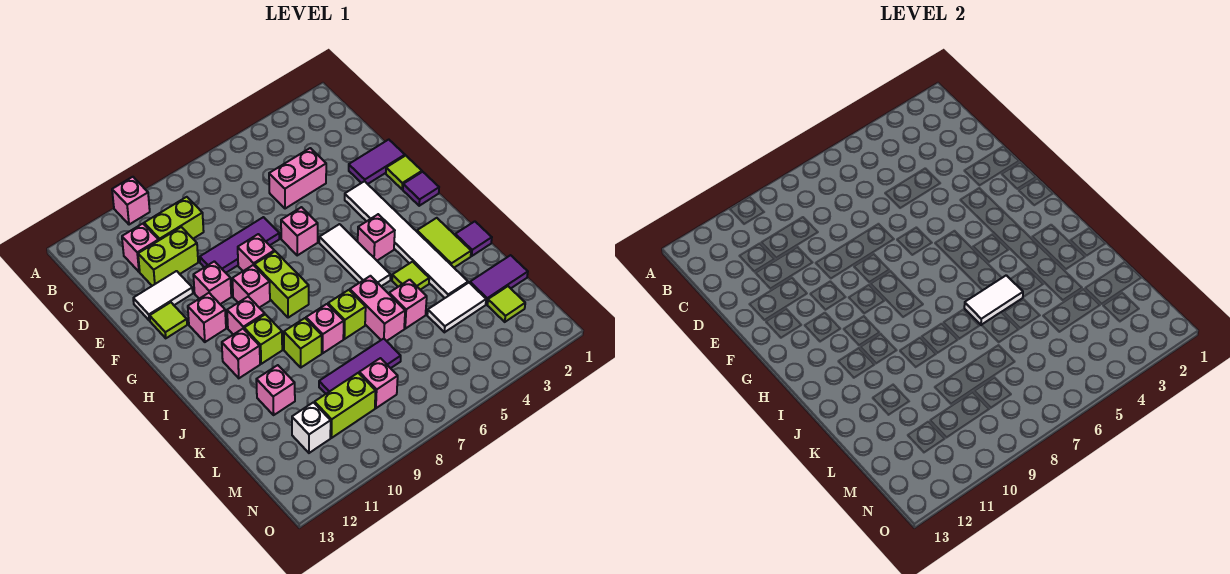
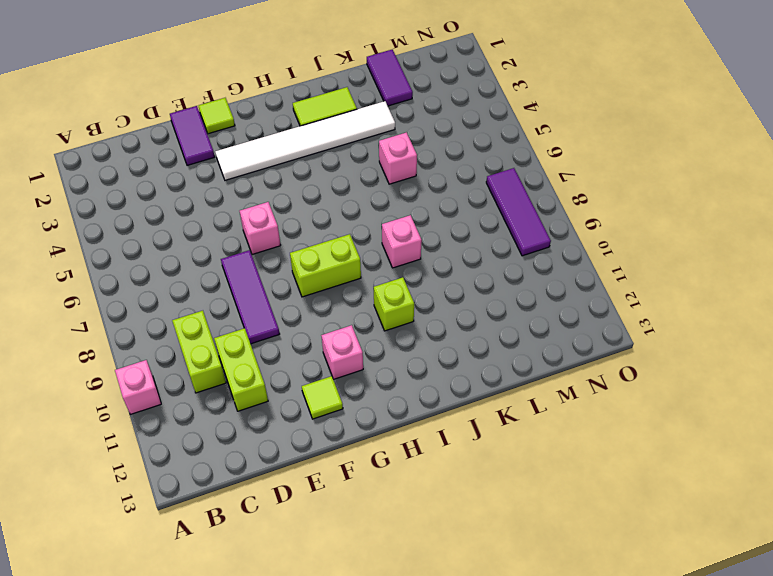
purple tile N7:N9 level 1 -> purple tile L7:L9 level 1
none -> pink brick C11 level 1
none -> pink brick D4:D5 level 1
none -> white tile E11:E12 level 1
none -> pink brick F8 level 1

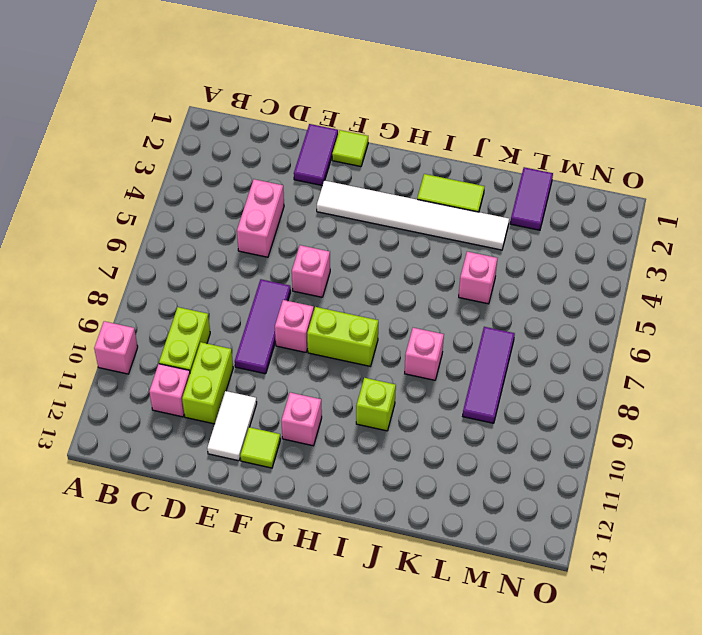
none -> pink brick F10 level 1
none -> purple tile G1 level 1
none -> white tile G5:I5 level 1
none -> pink brick G9 level 1

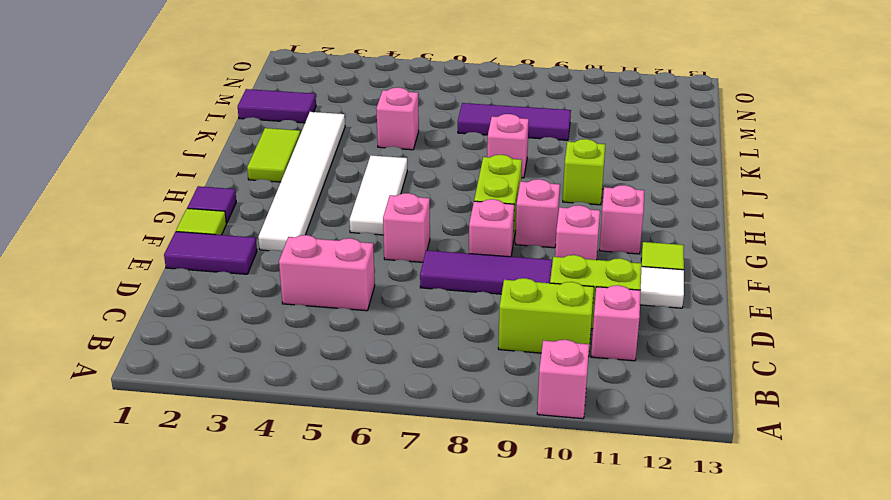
none -> pink brick H4 level 1
none -> pink brick H10 level 1
none -> pink brick I11 level 1
none -> purple tile J1 level 1

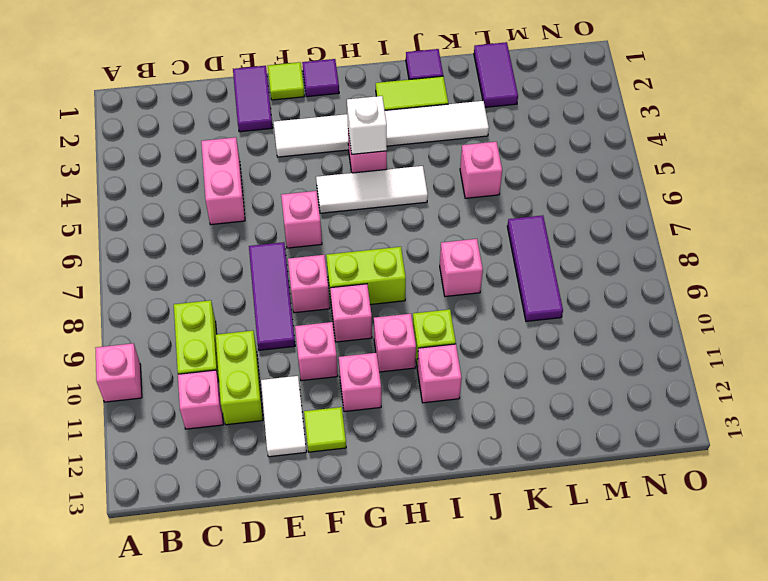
white brick H4 level 2 -> white brick M11 level 1
none -> lime tile J4 level 1
none -> pink brick J6:K6 level 1
none -> lime brick J7 level 1
none -> lime brick J9 level 1

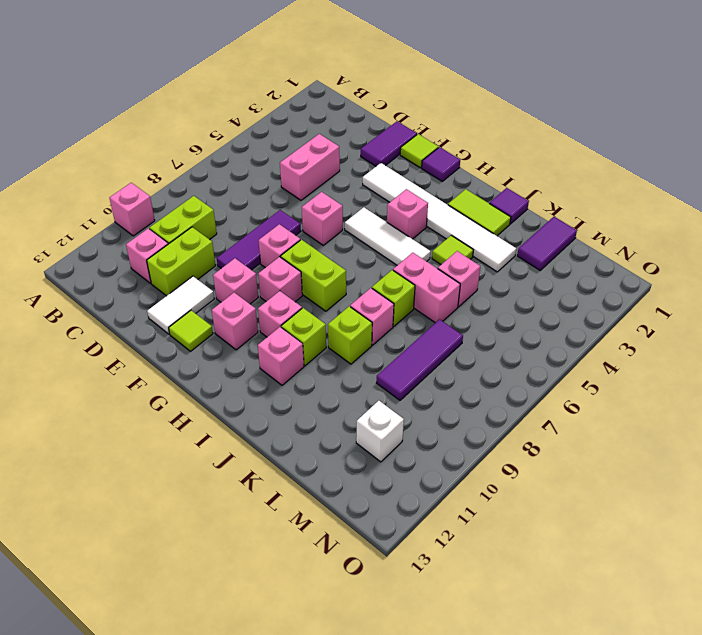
none -> pink brick K11 level 1
none -> white tile L3:L4 level 1
none -> lime tile M2 level 1
none -> pink brick M8 level 1

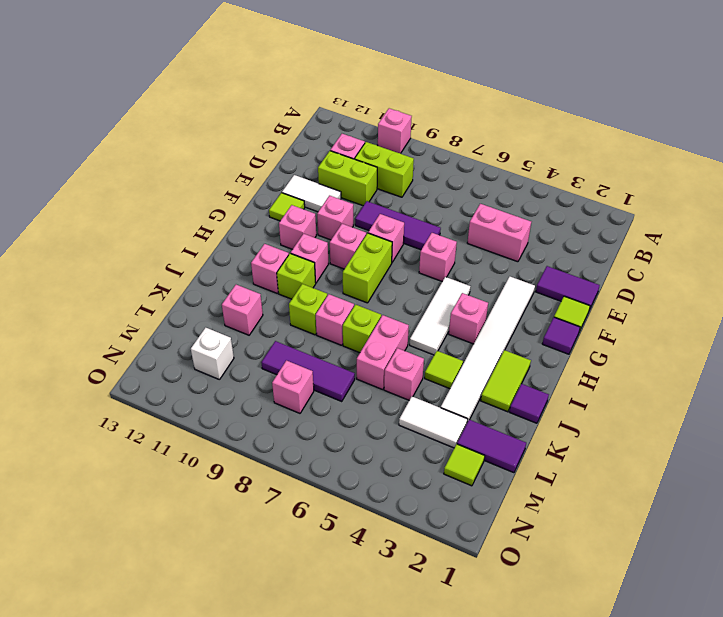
none -> lime brick M9:M10 level 1
none -> white tile J5:J6 level 2

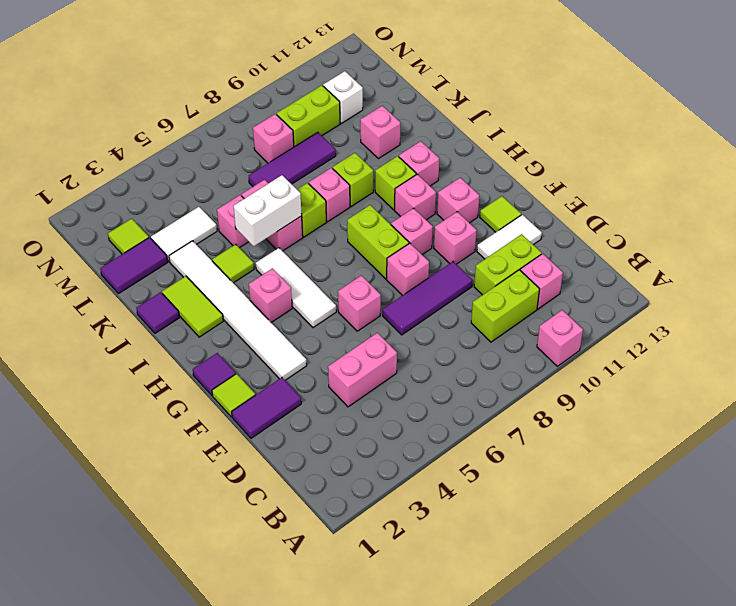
white brick J5:J6 level 2 -> white tile J5:J6 level 2

